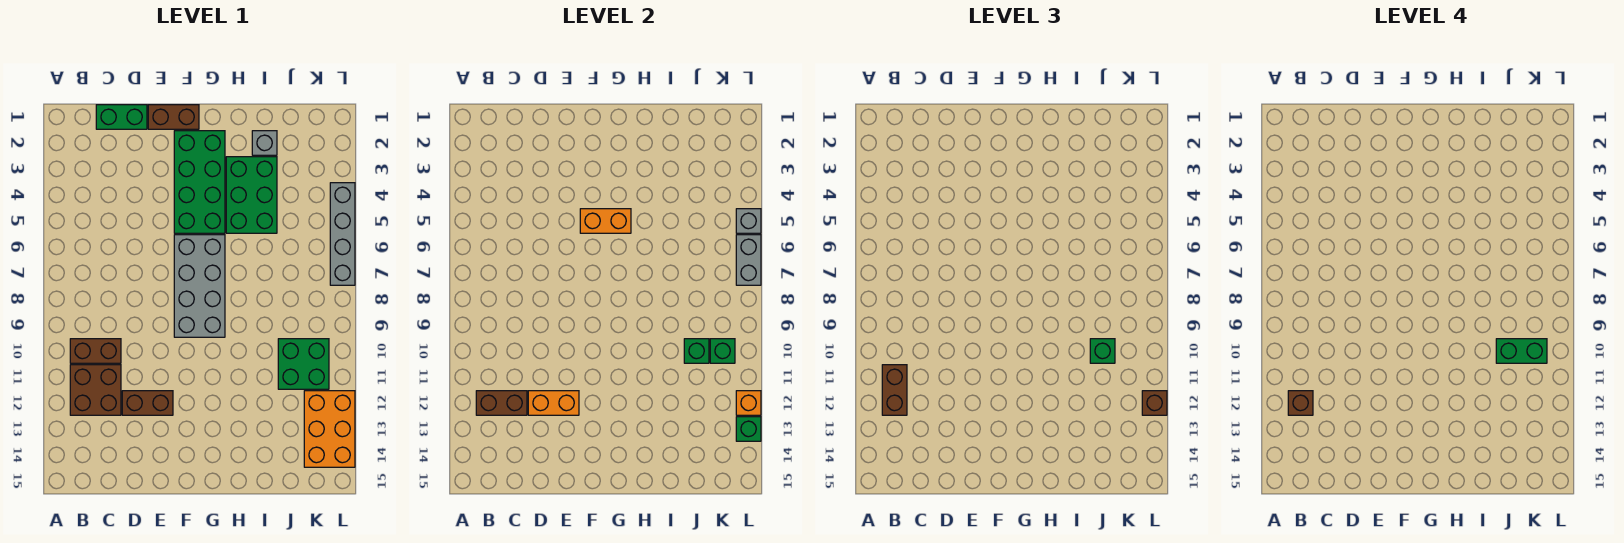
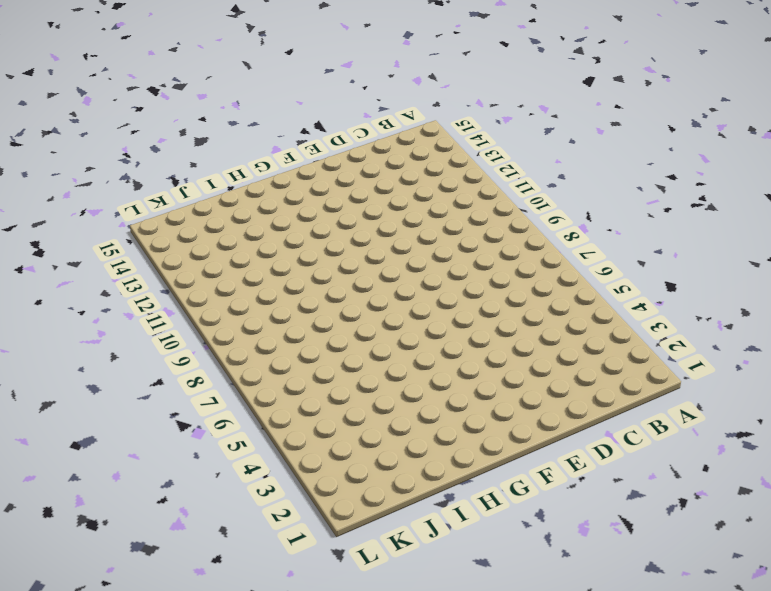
none -> brown brick B10:C10 level 1
none -> brown brick B11:C12 level 1
none -> green brick C1:D1 level 1

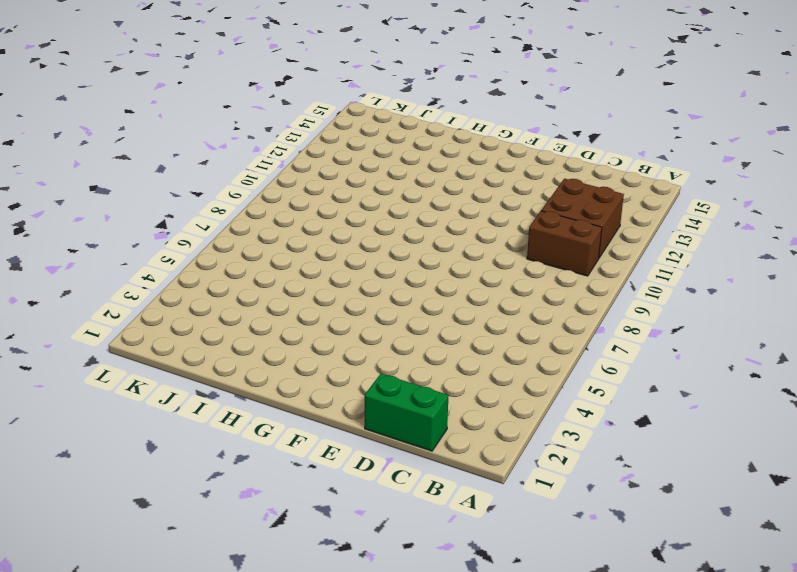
none -> brown brick D12:E12 level 1
none -> brown brick E1:F1 level 1
none -> green brick F2:G5 level 1

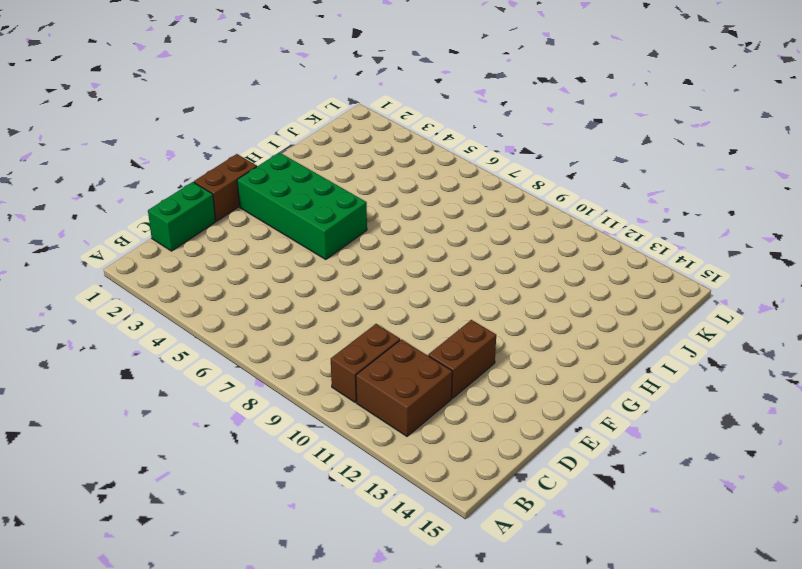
none -> grey brick F6:G9 level 1
none -> green brick H3:I5 level 1
none -> grey brick I2 level 1

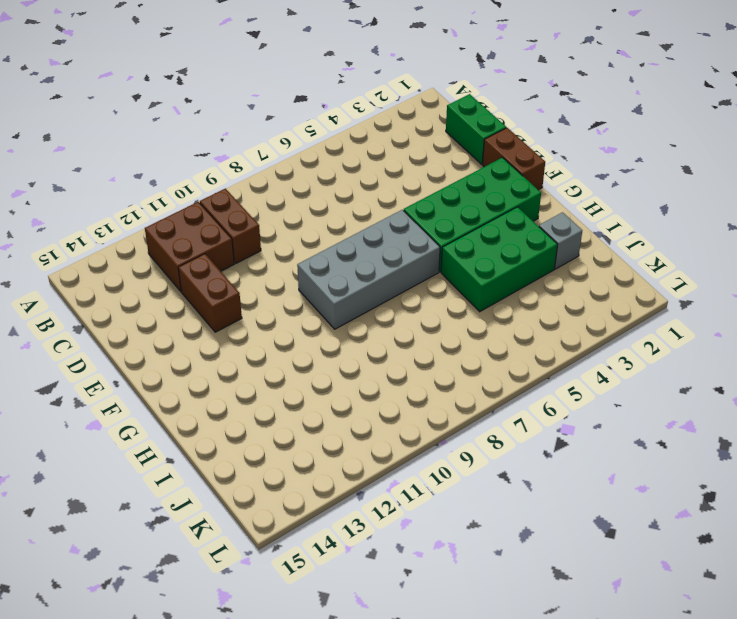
none -> green brick J10:K11 level 1
none -> orange brick K12:L14 level 1
none -> grey brick L4:L7 level 1

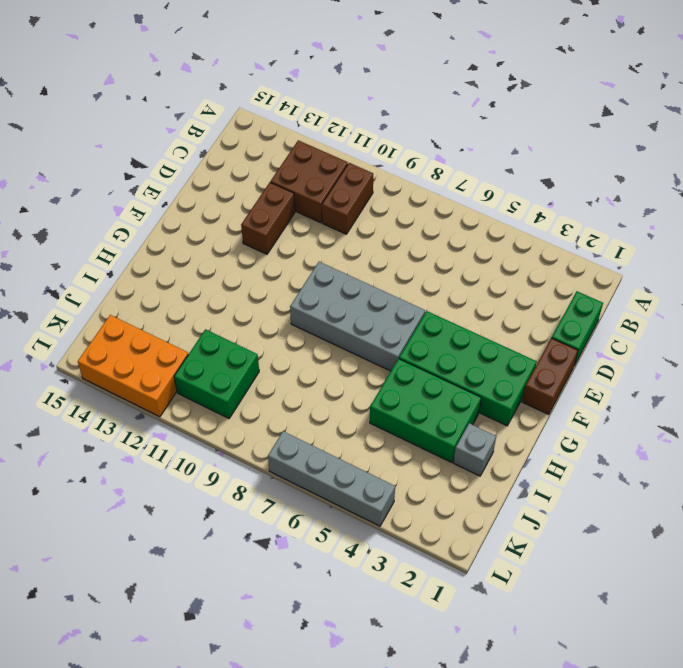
none -> brown brick B12:C12 level 2
none -> orange brick D12:E12 level 2
none -> orange brick F5:G5 level 2

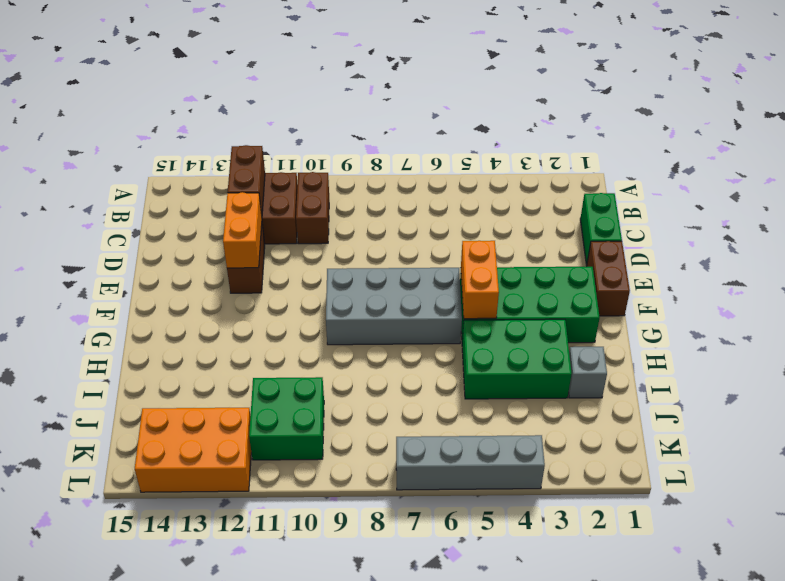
none -> green brick J10 level 2
none -> green brick K10 level 2
none -> grey brick L5 level 2

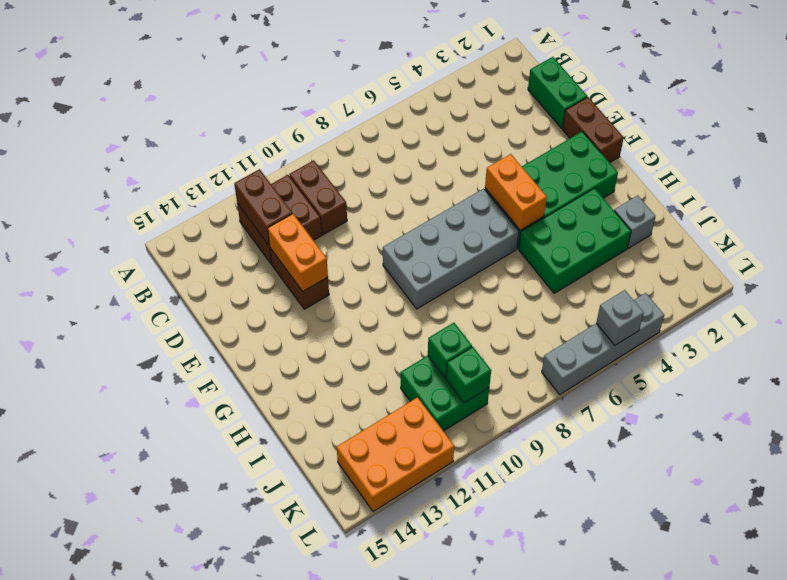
none -> grey brick L6:L7 level 2
none -> orange brick L12 level 2
none -> green brick L13 level 2

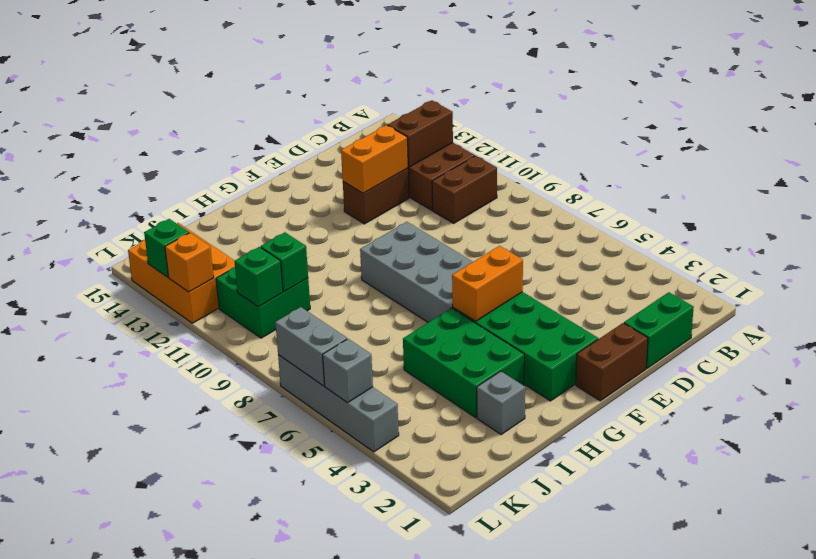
none -> brown brick B11:B12 level 3
none -> green brick J10 level 3
none -> brown brick L12 level 3

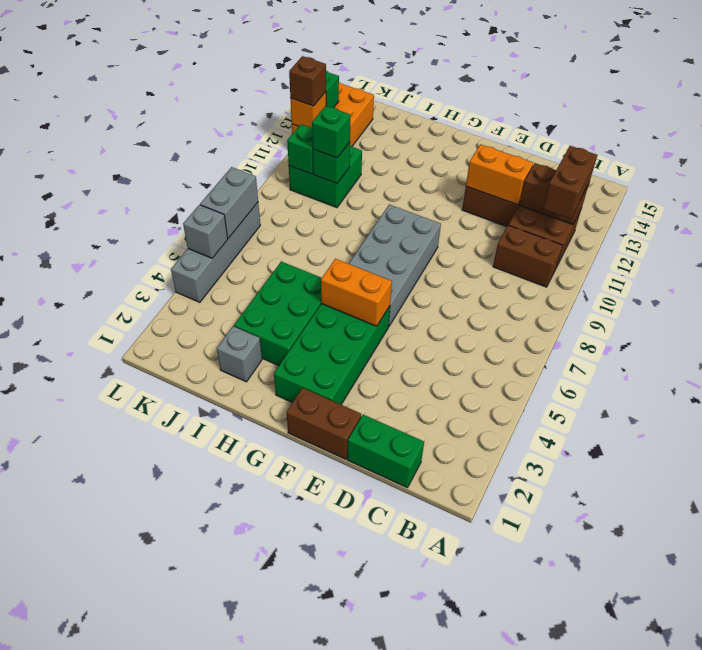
none -> brown brick B12 level 4
none -> green brick J10:K10 level 4

